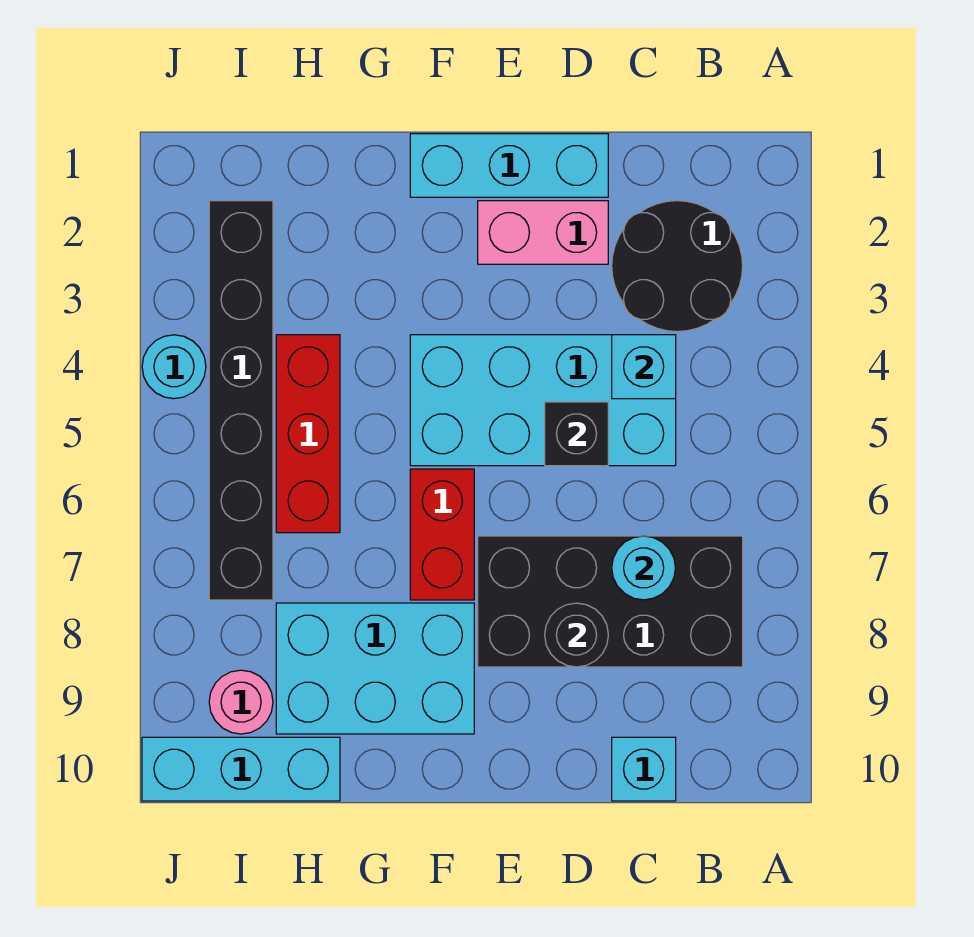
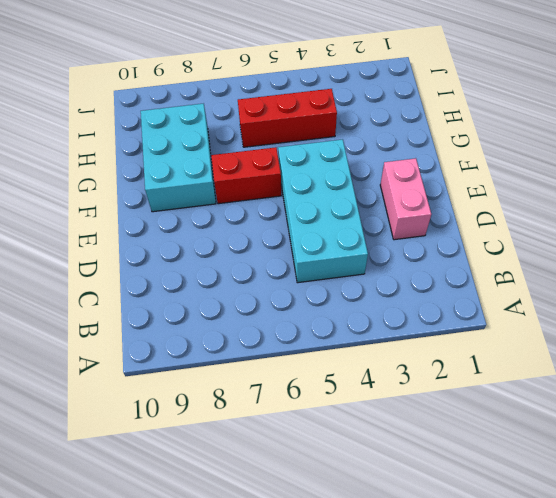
none -> black round brick B2:C3 level 1
none -> black brick B7:E8 level 1
none -> cyan brick C10 level 1

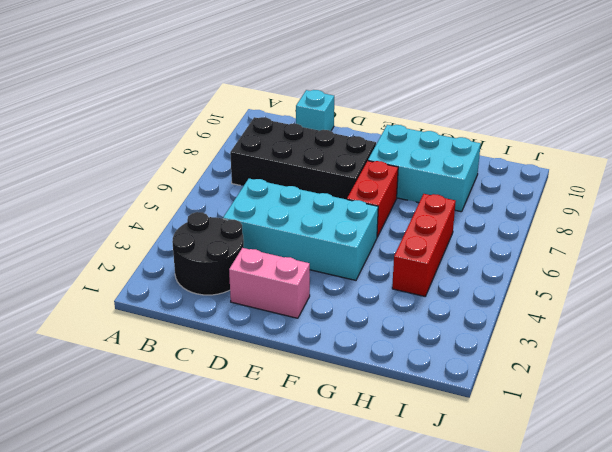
none -> cyan brick D1:F1 level 1
none -> cyan brick H10:J10 level 1
none -> black brick I2:I7 level 1

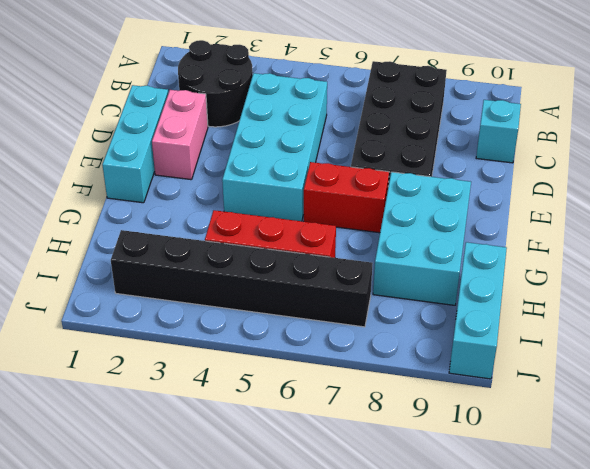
none -> pink round brick I9 level 1
none -> cyan round brick J4 level 1
none -> cyan brick C4 level 2

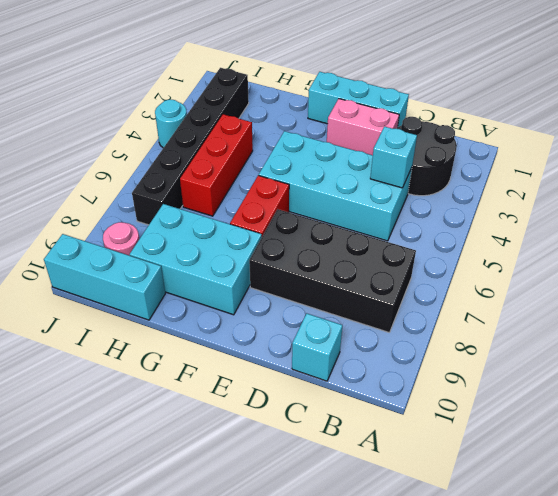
none -> cyan round brick C7 level 2
none -> black brick D5 level 2
none -> black round brick D8 level 2

